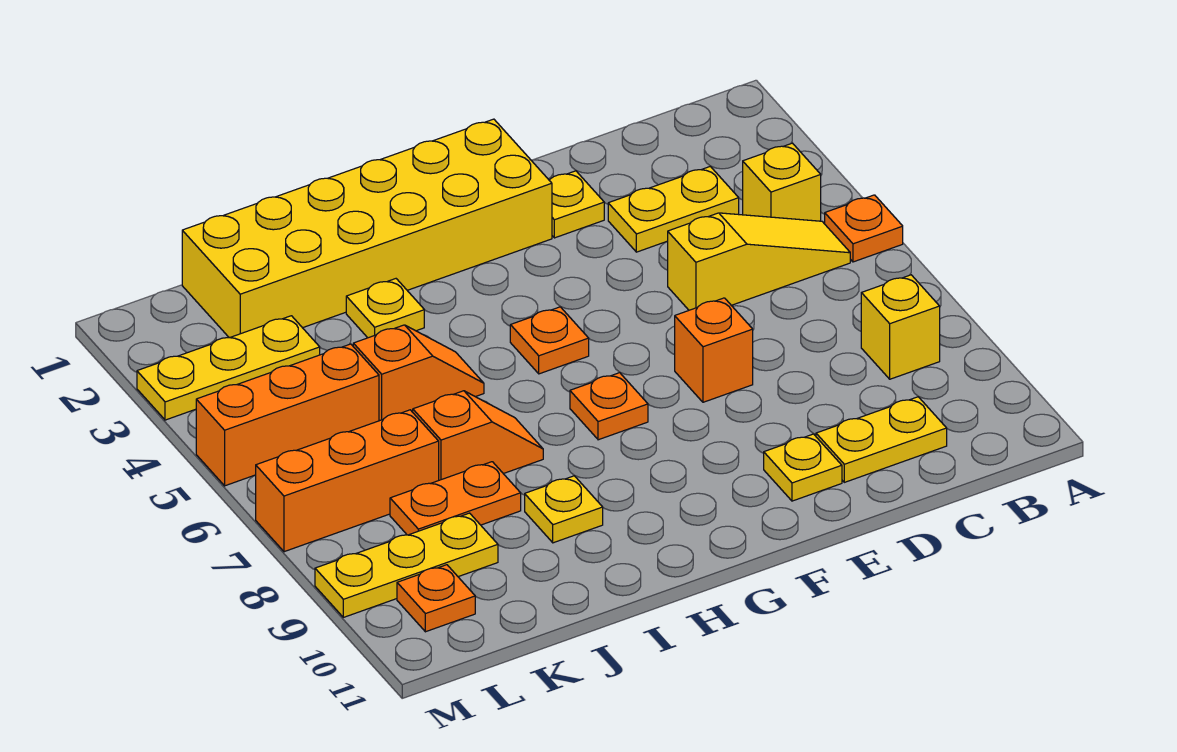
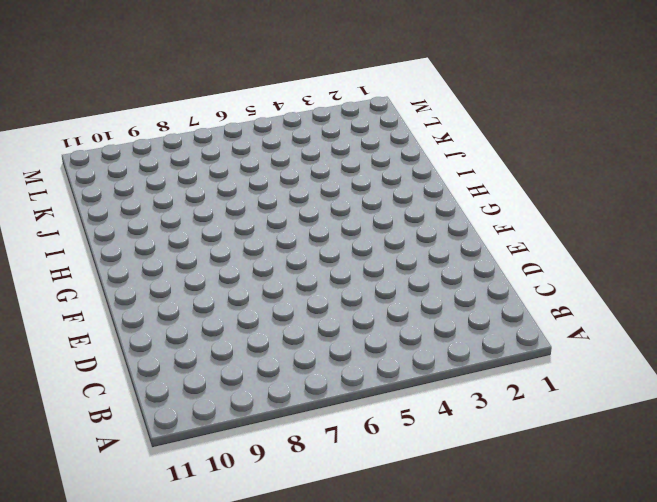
none -> orange plate A5 level 1
none -> yellow brick B4 level 1
none -> yellow slope B5:D5 level 1 top D

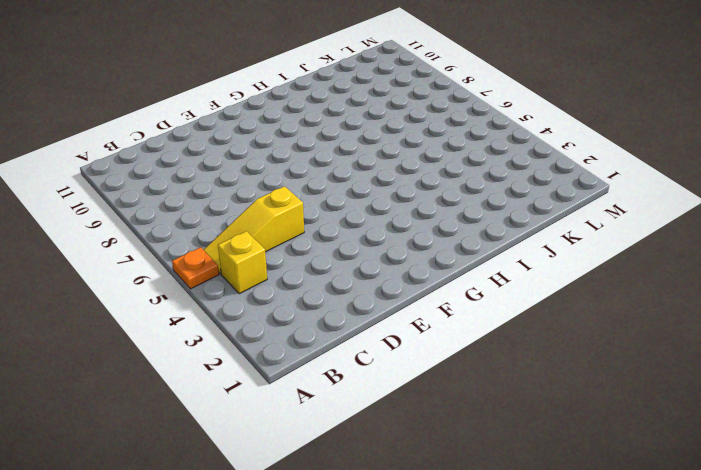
none -> yellow brick B8 level 1
none -> yellow plate C3:D3 level 1
none -> yellow plate C10:D10 level 1

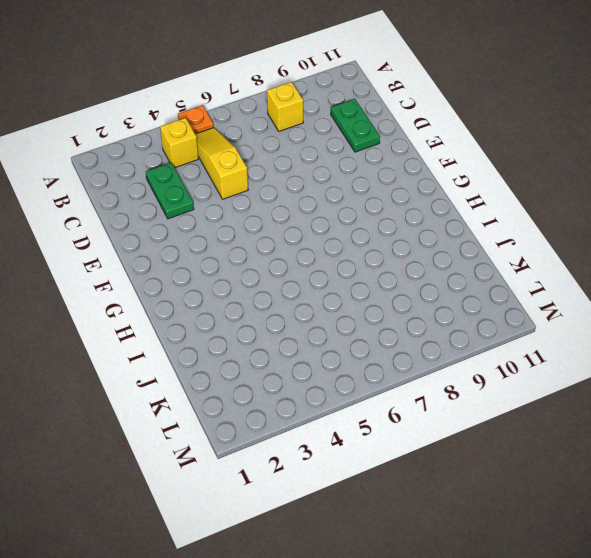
green plate C3:D3 level 1 -> yellow plate C3:D3 level 1
green plate C10:D10 level 1 -> yellow plate C10:D10 level 1
none -> yellow plate E2 level 1
none -> orange brick E7 level 1
none -> yellow plate E10 level 1

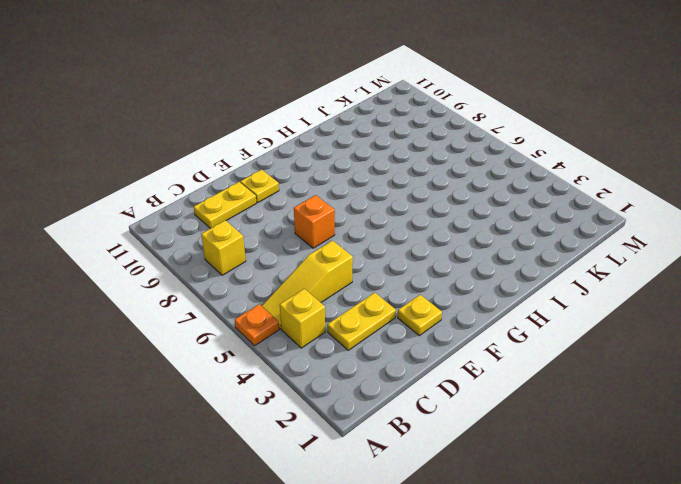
none -> yellow brick F1:K2 level 1
none -> orange plate G5 level 1
none -> orange plate G7 level 1

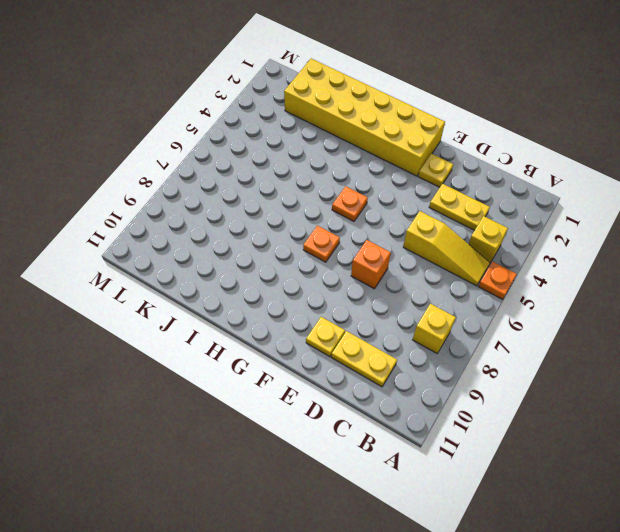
none -> yellow plate I3 level 1
none -> orange slope I5:J5 level 1 top J
none -> orange slope I7:J7 level 1 top J

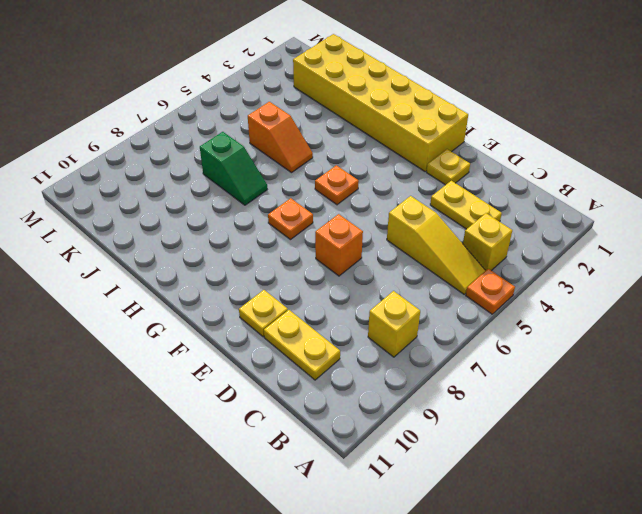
green slope I7:J7 level 1 top J -> orange slope I7:J7 level 1 top J
none -> yellow plate I3 level 1
none -> yellow plate I9 level 1
none -> orange plate J8:K8 level 1

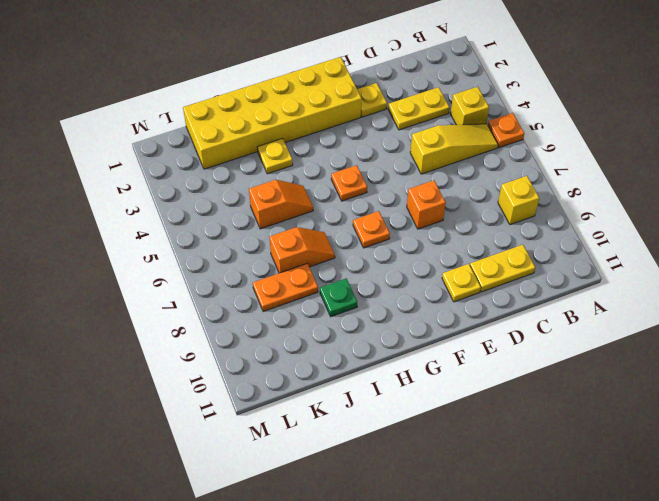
green plate I9 level 1 -> yellow plate I9 level 1
none -> yellow plate K3:M3 level 1
none -> orange brick K5:M5 level 1
none -> orange brick K7:M7 level 1

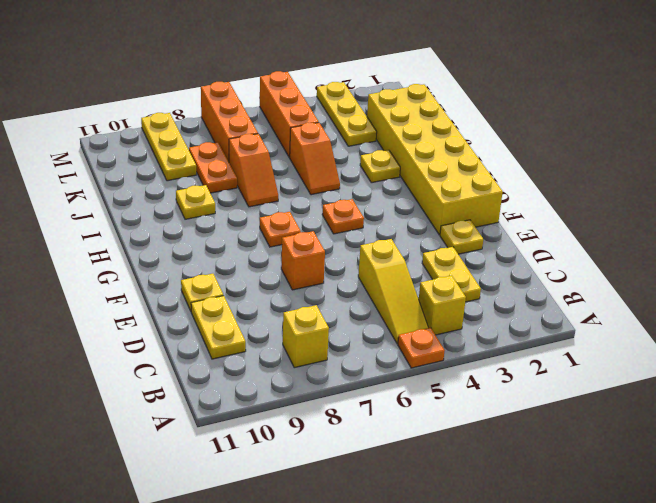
none -> orange plate L10 level 1

